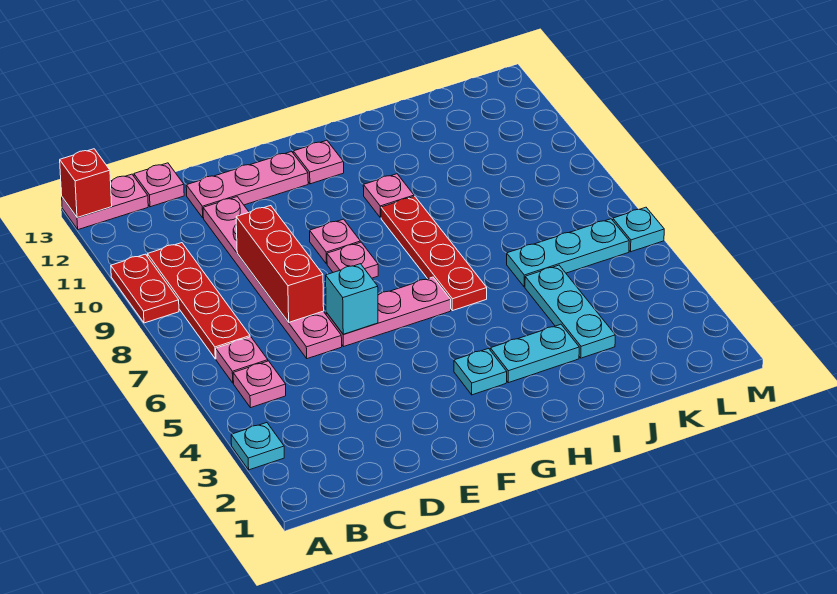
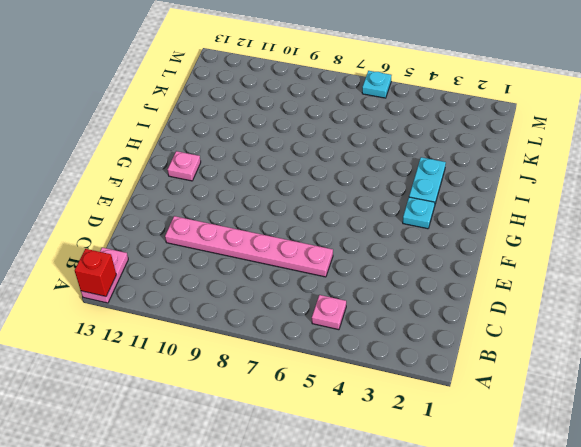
none -> cyan plate A3 level 1
none -> red plate A9:A10 level 1
none -> pink plate B6 level 1

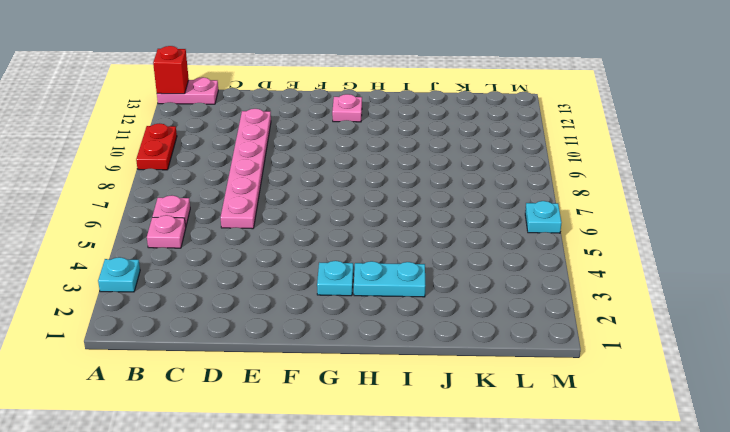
none -> red plate B7:B10 level 1
none -> pink plate C13 level 1
none -> pink plate D12:F12 level 1

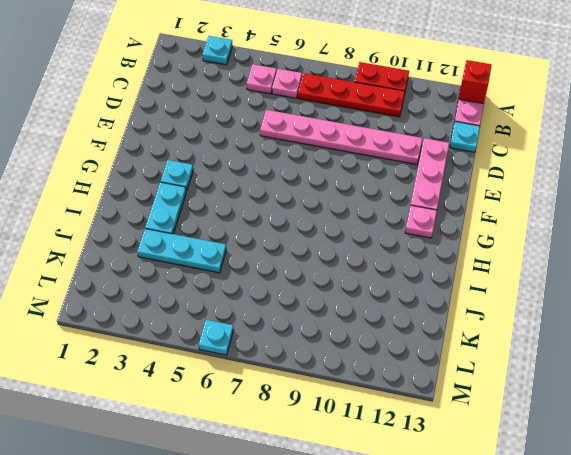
cyan plate C13 level 1 -> pink plate C13 level 1
none -> pink plate E6:G6 level 1
none -> pink plate F8 level 1
none -> pink plate F9 level 1

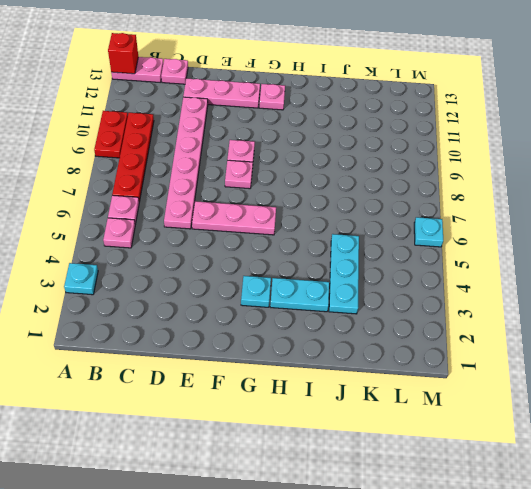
none -> red plate H6:H9 level 1
none -> pink plate H10 level 1
none -> cyan plate J6:L6 level 1

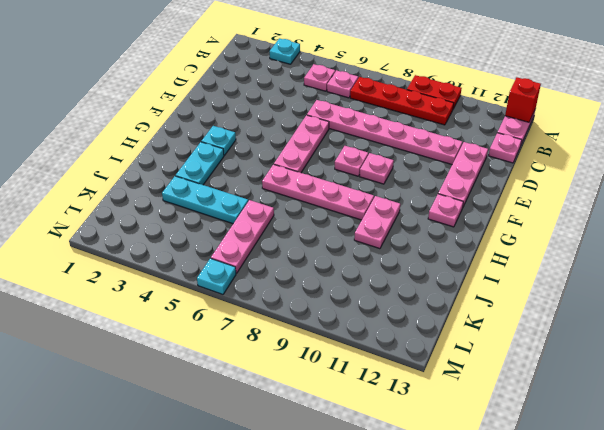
pink plate H6:H9 level 1 -> red plate H6:H9 level 1
pink plate H10:I10 level 1 -> pink plate H10 level 1
pink plate J6:L6 level 1 -> cyan plate J6:L6 level 1
none -> red brick D7:D9 level 2
none -> cyan brick E6 level 2

